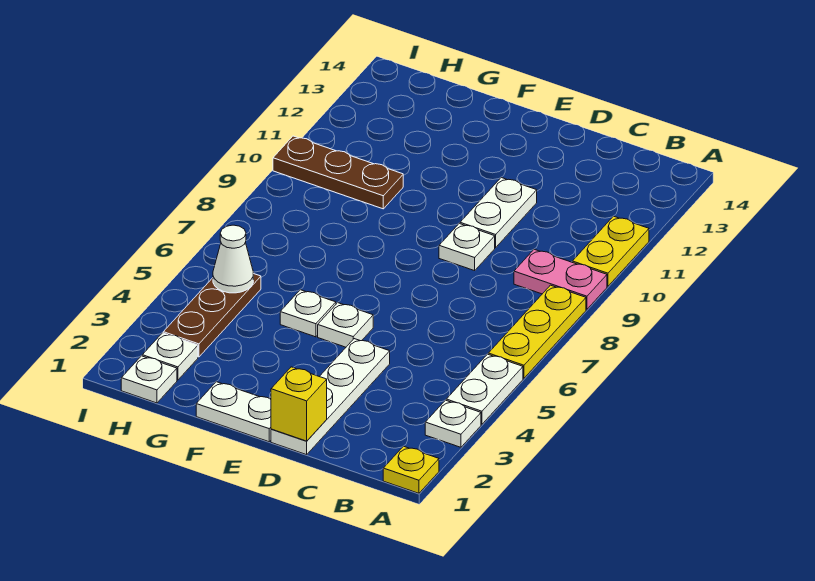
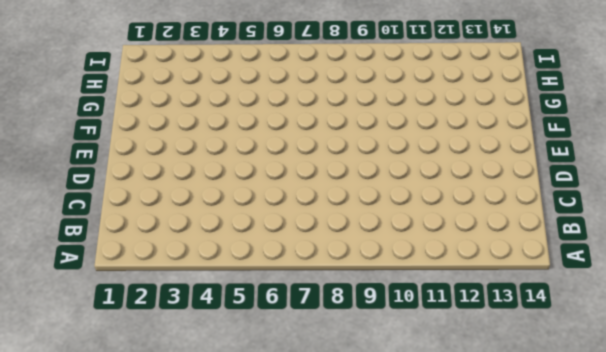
none -> yellow plate A1 level 1
none -> white plate A3 level 1
none -> white plate A4:A5 level 1

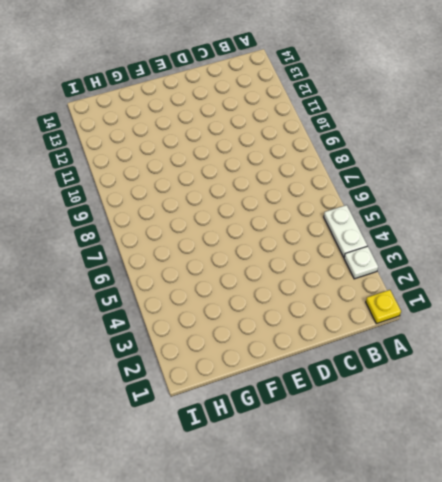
none -> yellow plate A6:A8 level 1
none -> pink plate A9:B9 level 1
none -> yellow plate A10:A11 level 1

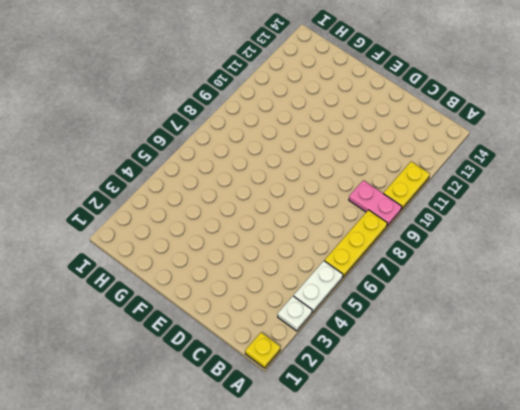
none -> white plate D1:D4 level 1
none -> white plate D9 level 1
none -> white plate D10:D11 level 1

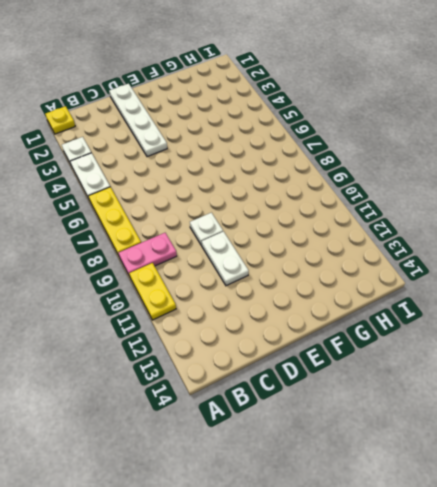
none -> white plate E1:F1 level 1
none -> white plate E5 level 1
none -> white plate F5 level 1

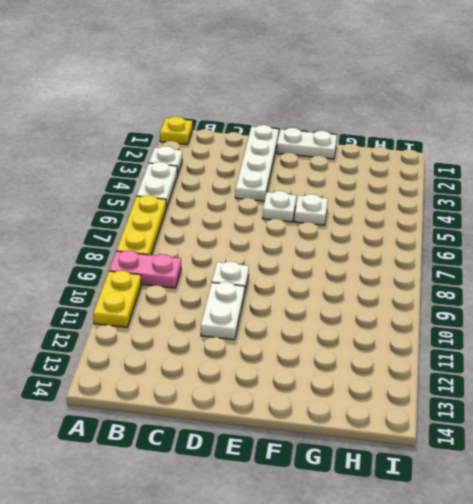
none -> brown plate G10:I10 level 1
none -> white plate H1 level 1
none -> white plate H2 level 1

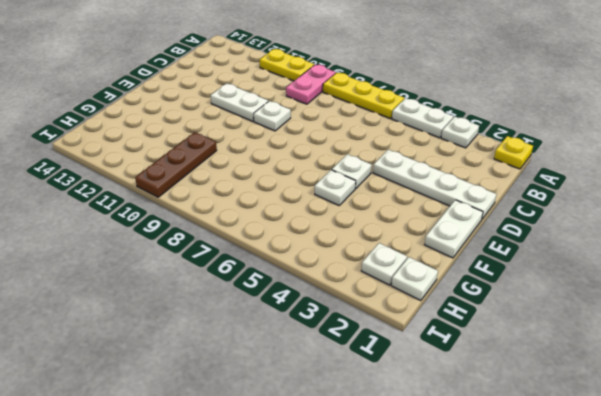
none -> brown plate H3:H5 level 1
none -> yellow brick D1 level 2
none -> white cone H5 level 2

